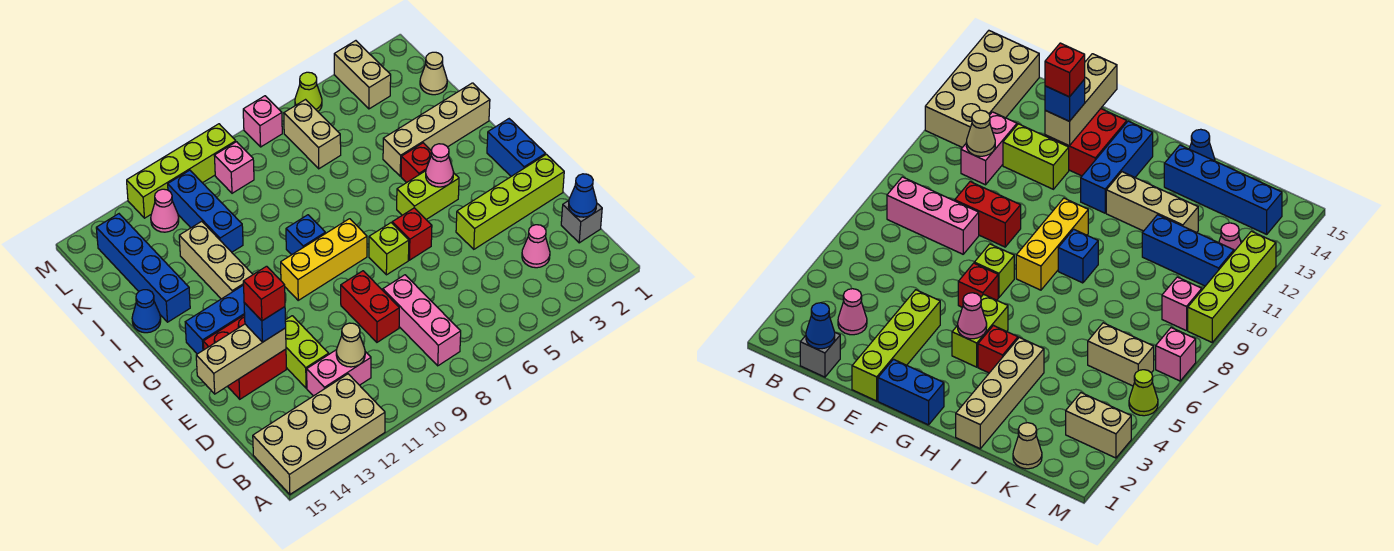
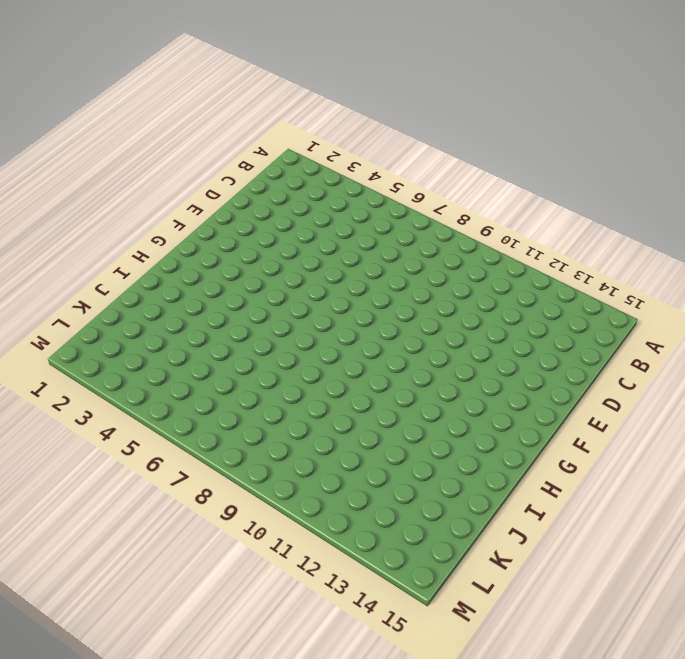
none -> tan brick A12:B15 level 1
none -> pink brick B8:D8 level 1
none -> grey brick C1 level 1
none -> pink cone C3 level 1

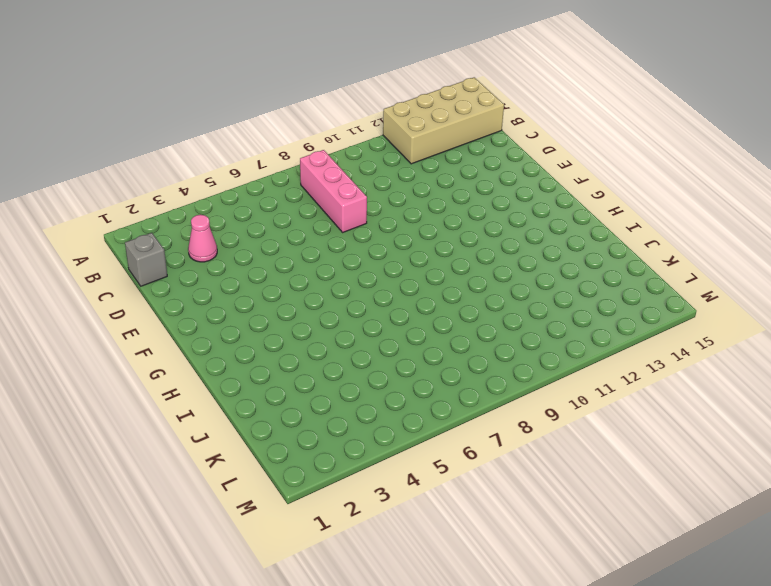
none -> pink brick C11:C12 level 1
none -> red brick D9:E9 level 1
none -> lime brick D12:E12 level 1
none -> lime brick E1:E4 level 1

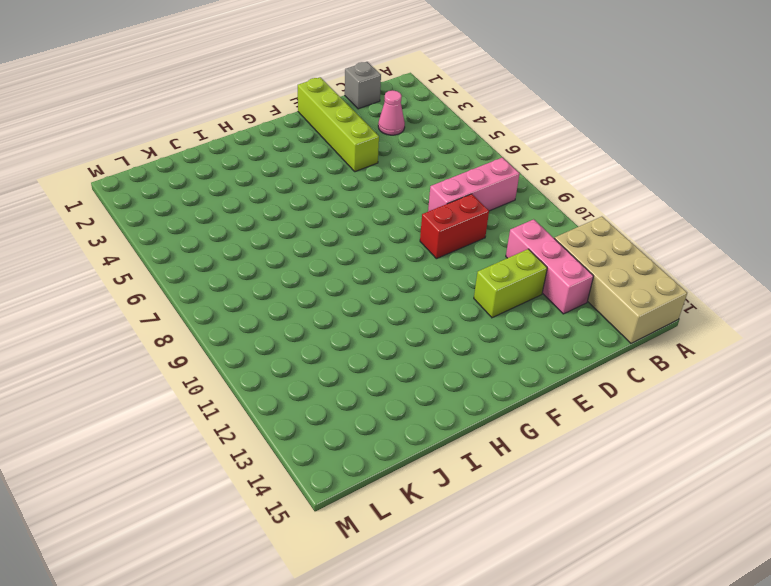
pink brick C11:C13 level 1 -> pink brick C11:C12 level 1
none -> red brick E13:F14 level 1
none -> blue brick F1:G1 level 1
none -> red brick F6 level 1
none -> lime brick F7 level 1

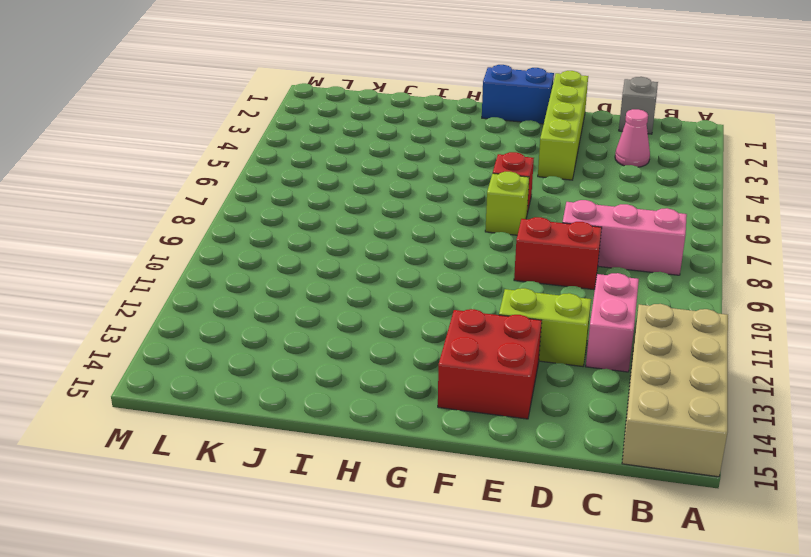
none -> lime brick G4:G5 level 1
none -> yellow brick G8:G10 level 1
none -> blue brick G12:G14 level 1
none -> red brick H4 level 1

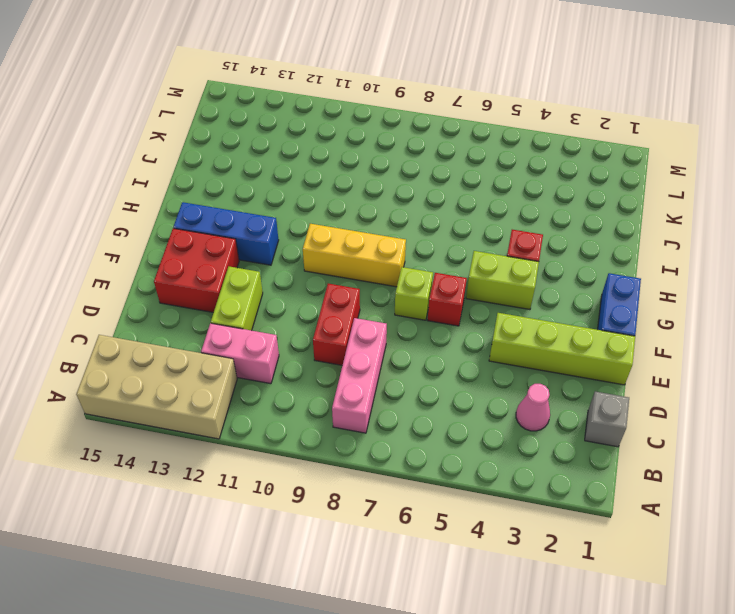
none -> blue brick H9 level 1
none -> tan brick H12:J12 level 1
none -> tan brick I1:I4 level 1
none -> blue brick I14:L14 level 1

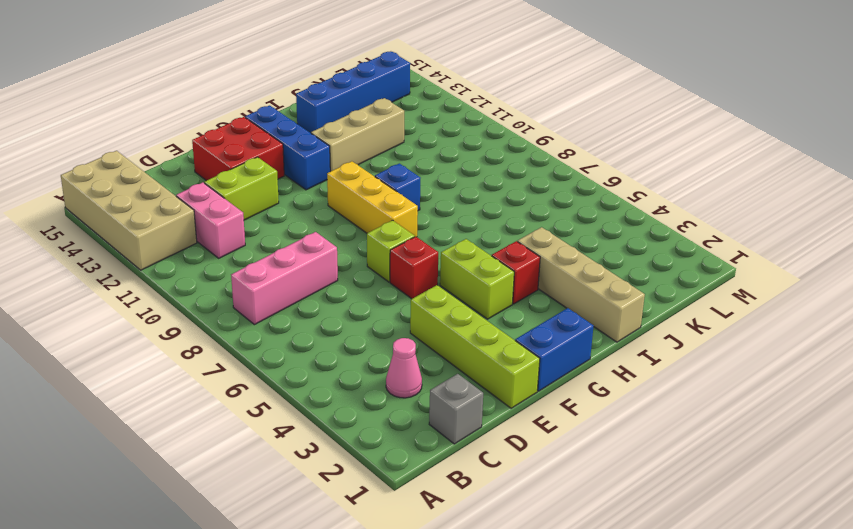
none -> red brick D9:E9 level 1
none -> blue cone I15 level 1
none -> blue brick J11:L11 level 1
none -> tan cone K1 level 1

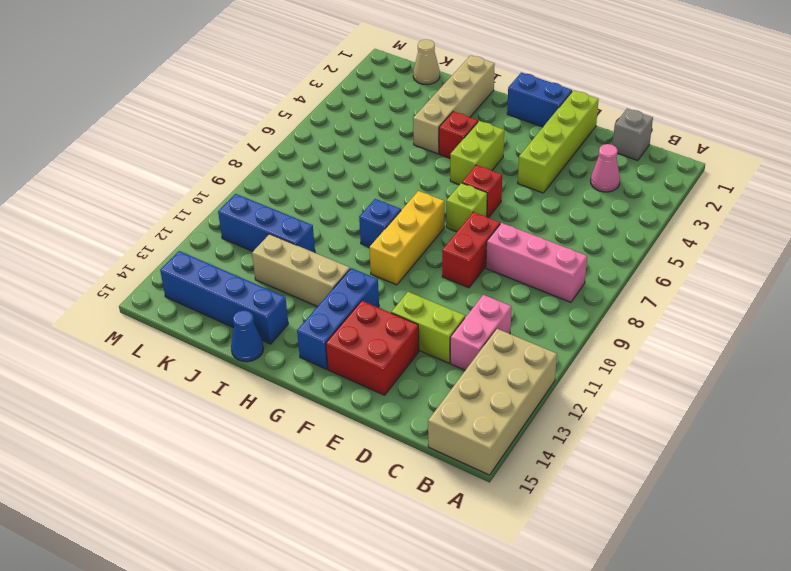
red brick E8:E9 level 1 -> red brick D9:E9 level 1
none -> tan brick K6:L6 level 1
none -> tan brick L3:M3 level 1
none -> pink brick L9 level 1
none -> pink cone L12 level 1

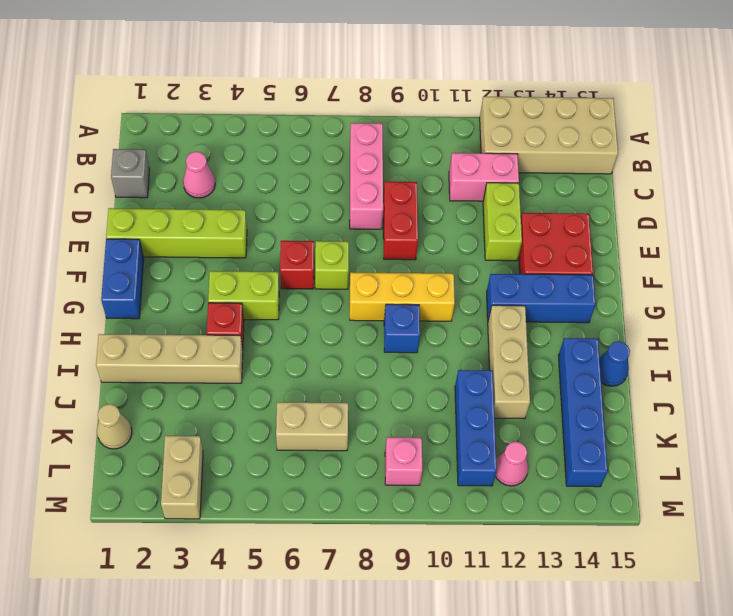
tan brick K6:K7 level 1 -> tan brick K6:L6 level 1
none -> lime cone M5 level 1
none -> pink brick M7 level 1
none -> lime brick M9:M12 level 1
none -> blue cone C1 level 2

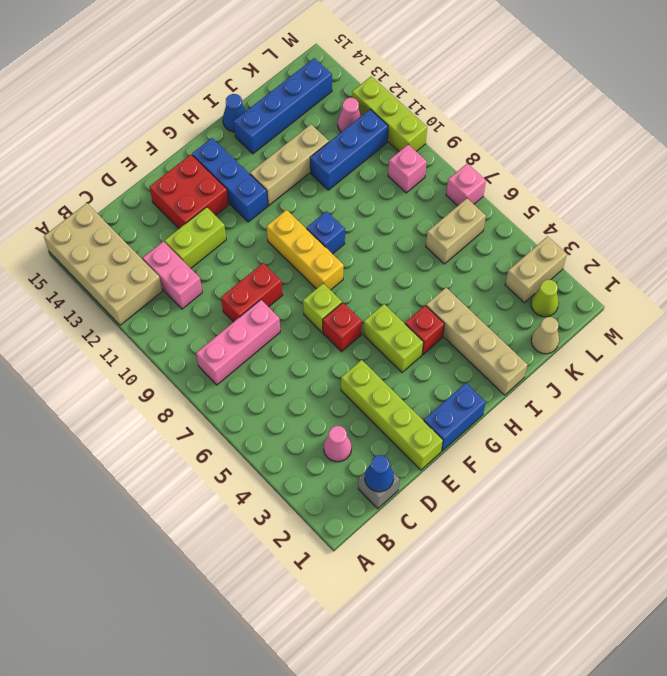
lime cone L2 level 1 -> lime cone M5 level 1
lime brick M10:M12 level 1 -> lime brick M9:M12 level 1
none -> tan cone C11 level 2
none -> tan brick E13:E15 level 2
none -> pink cone G4 level 2
none -> blue brick E13 level 3

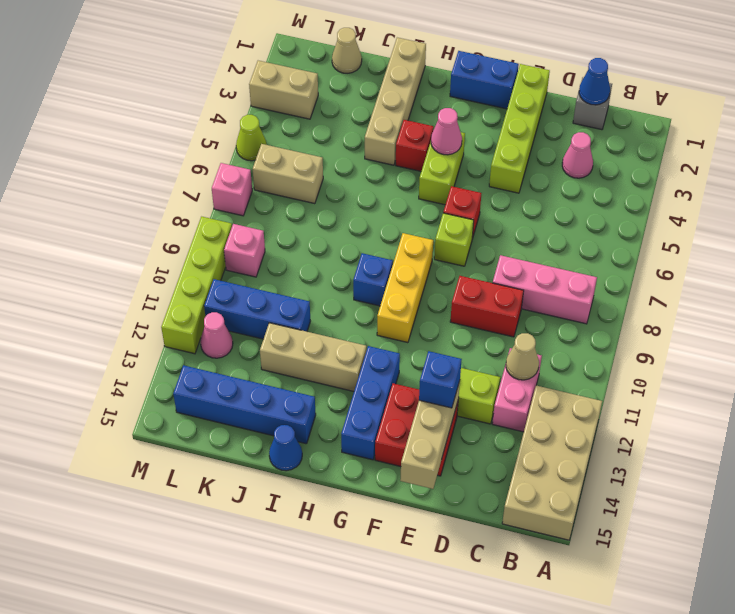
none -> red brick E13 level 4

